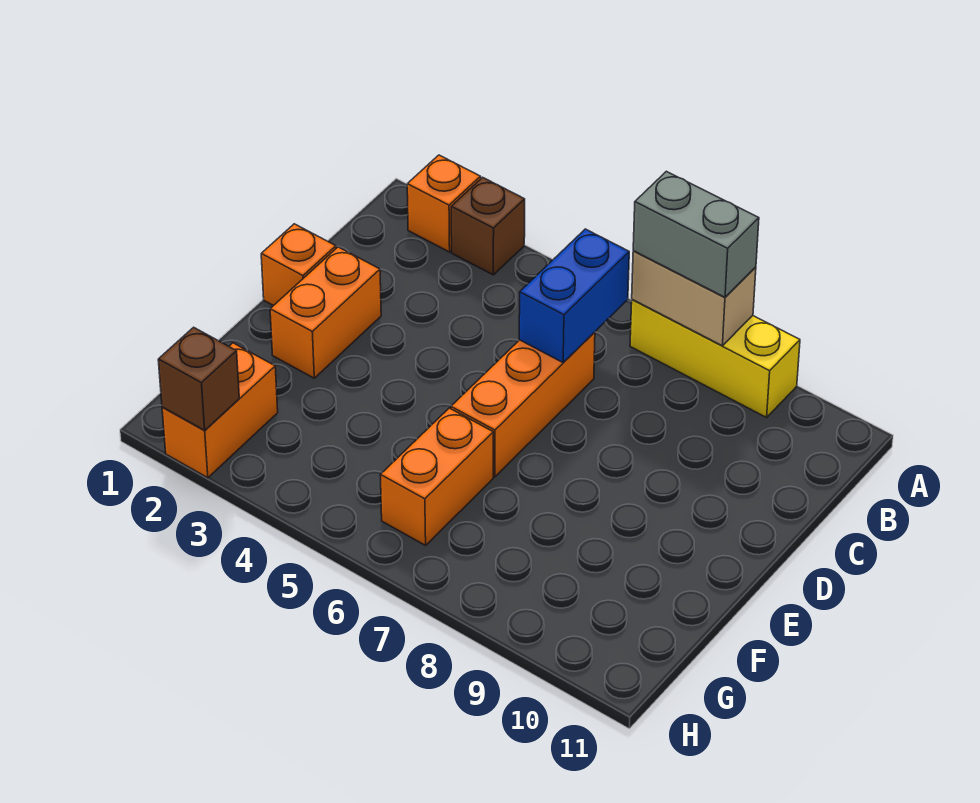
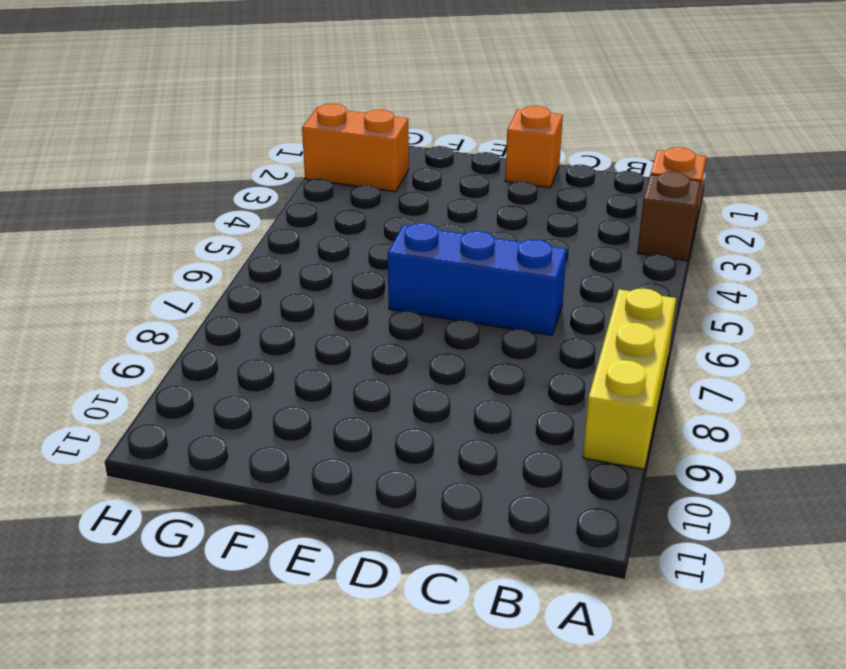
blue brick C6:E6 level 1 -> orange brick C6:E6 level 1
none -> orange brick D2:E2 level 1
none -> orange brick F6:G6 level 1
none -> tan brick A7:A8 level 2

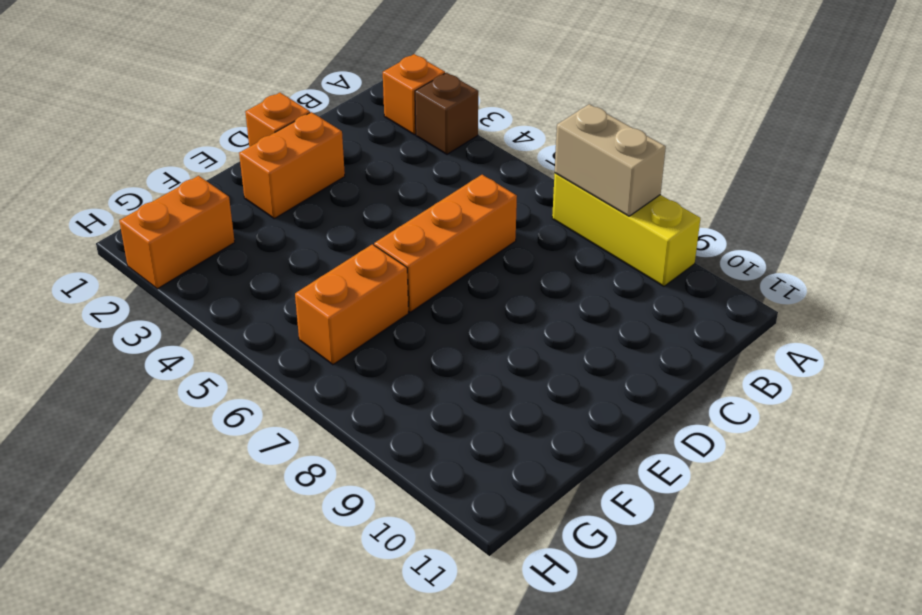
none -> blue brick B6:C6 level 2
none -> brown brick H2 level 2
none -> grey brick A7:A8 level 3

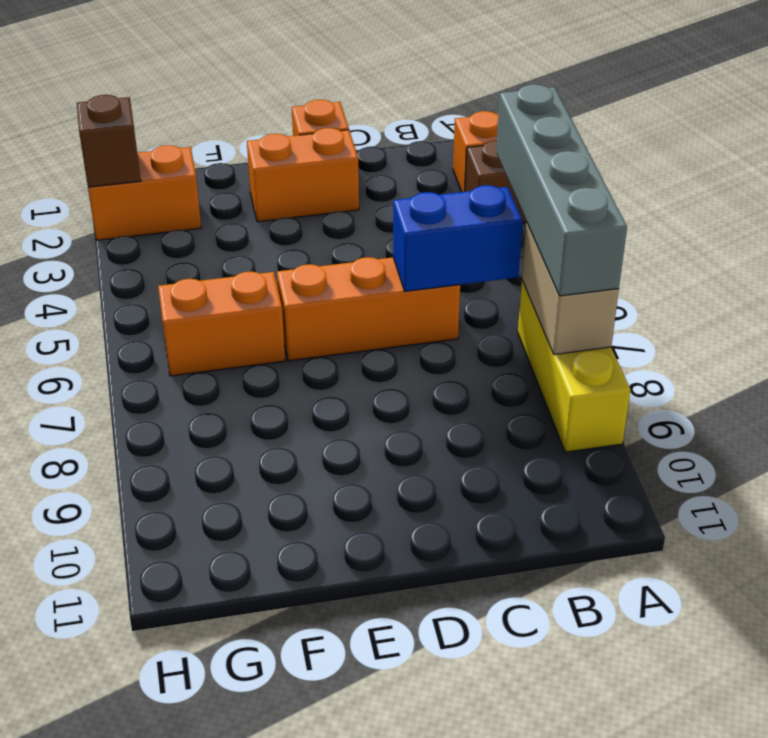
grey brick A5:A8 level 3 -> grey brick A7:A8 level 3

